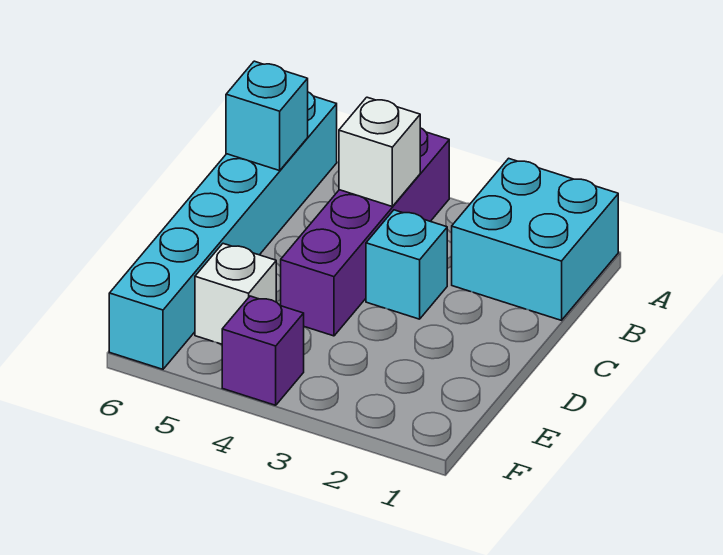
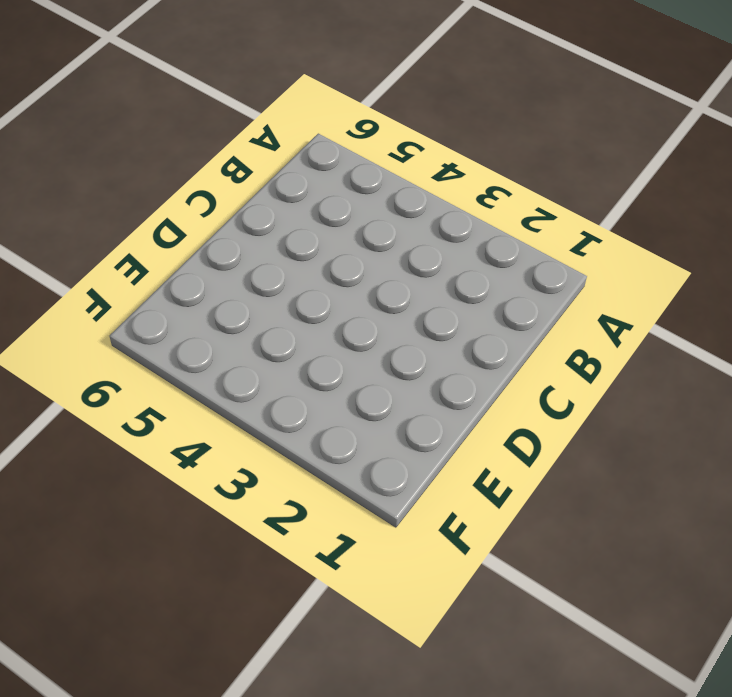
none -> cyan brick A1:B2 level 1
none -> purple brick A4:D4 level 1

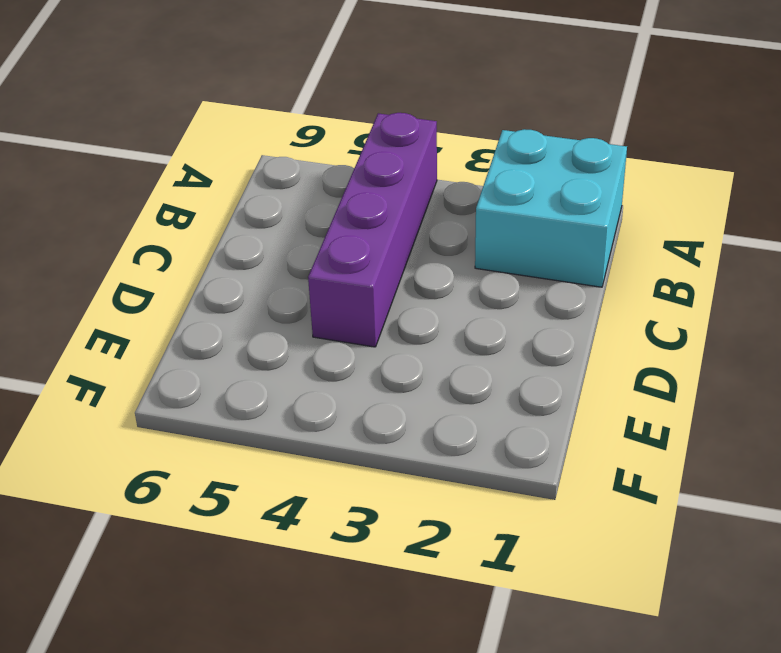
none -> cyan brick A6:F6 level 1
none -> cyan brick C3 level 1

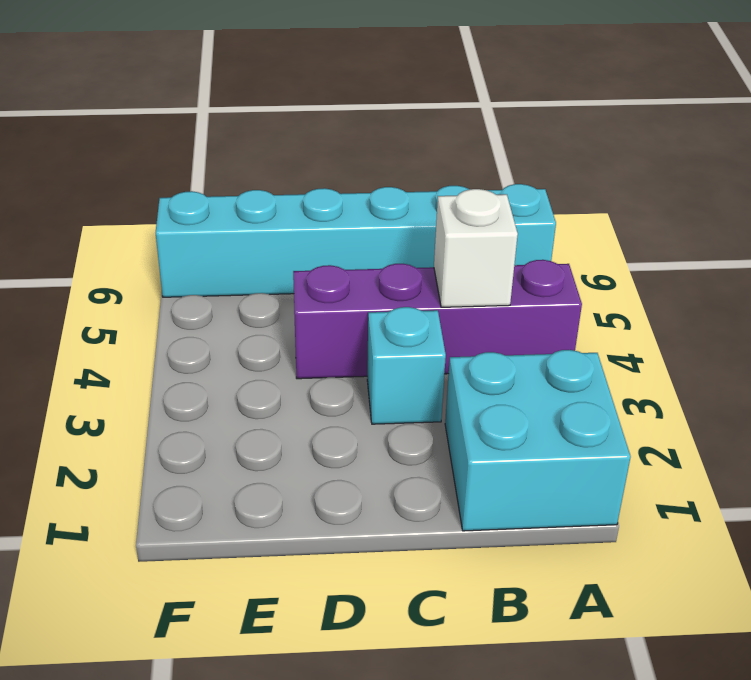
none -> white brick E5 level 1
none -> purple brick F4 level 1

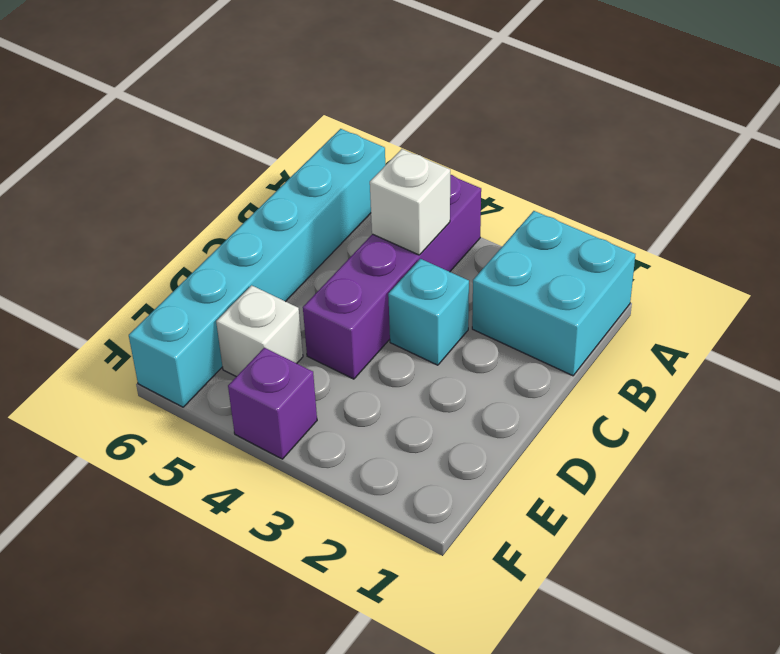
none -> cyan brick B6 level 2

